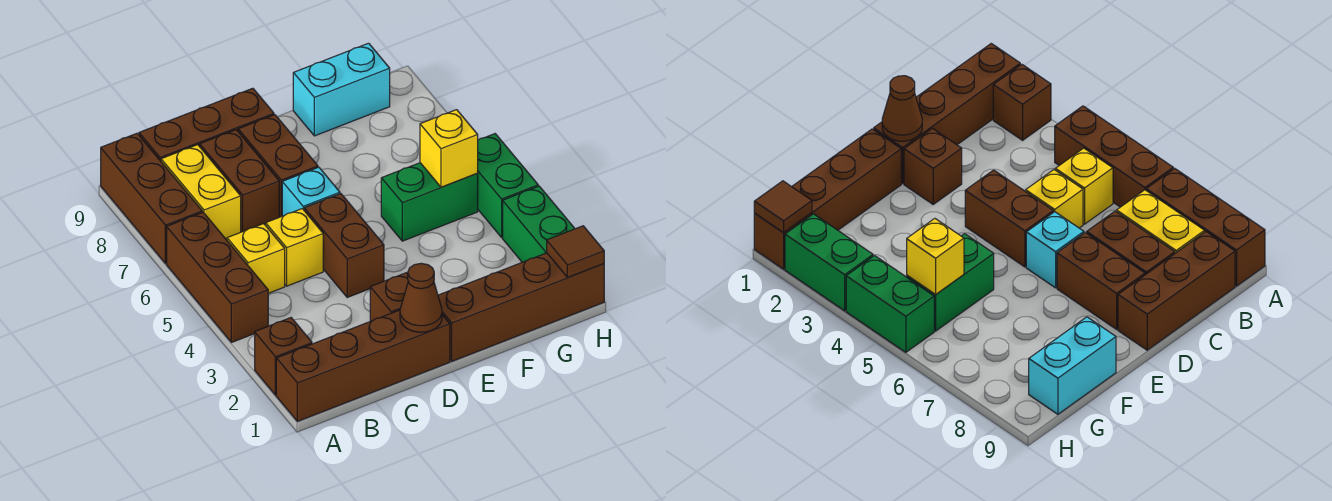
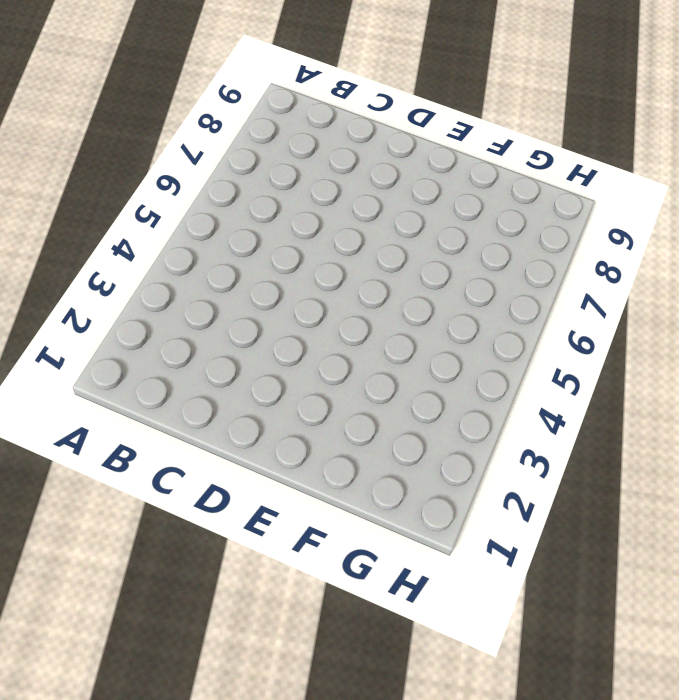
none -> brown brick A1:D1 level 1
none -> brown brick A2 level 1
none -> brown brick A4:A6 level 1

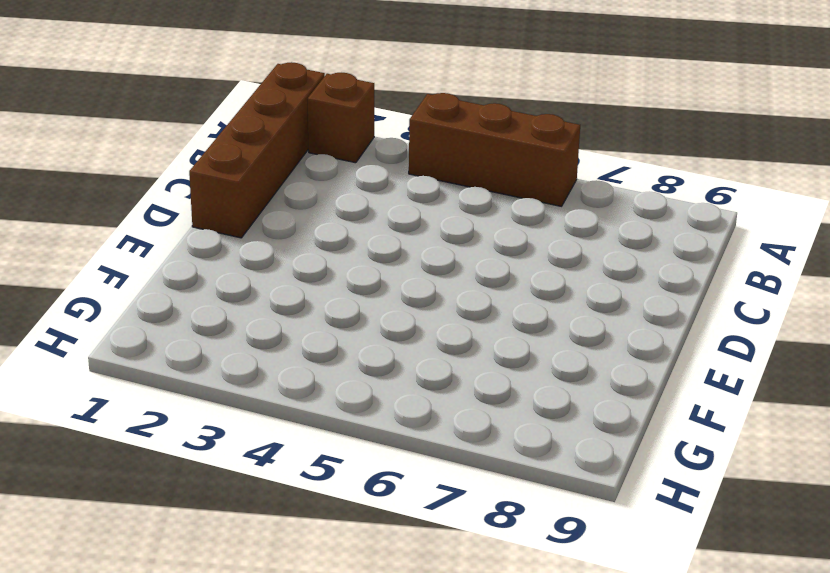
none -> brown brick A7:A9 level 1
none -> yellow brick B5 level 1
none -> yellow brick B7:B8 level 1

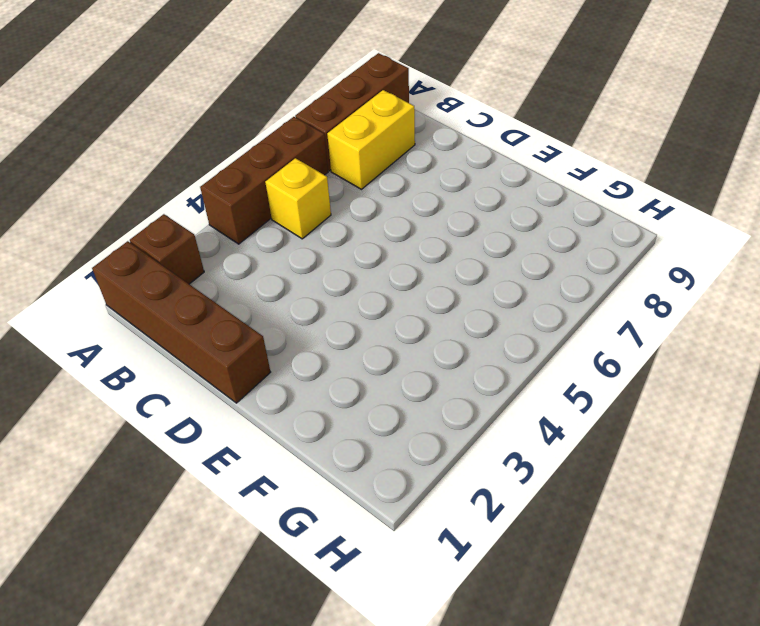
none -> brown brick B9:D9 level 1
none -> yellow brick C5 level 1
none -> brown brick C7:C8 level 1

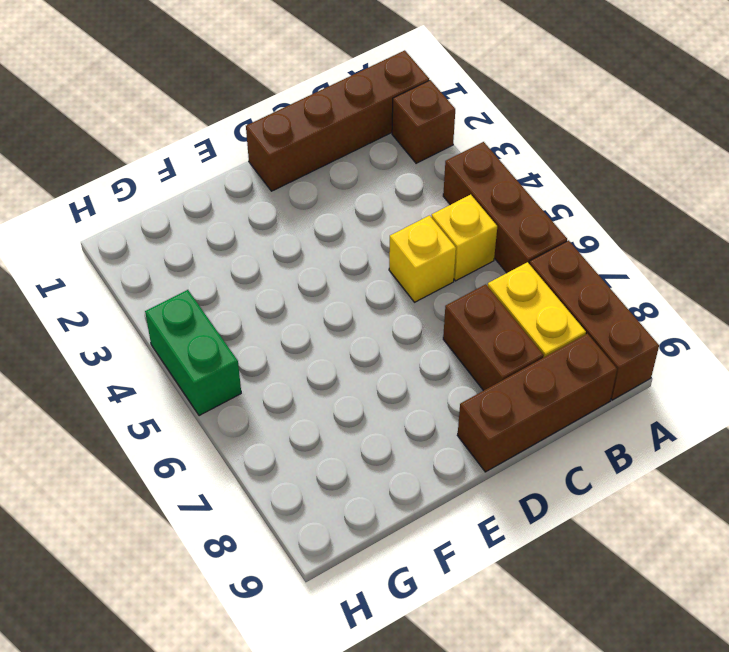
none -> brown brick D2 level 1
none -> brown brick D4:D5 level 1
none -> cyan brick D6 level 1

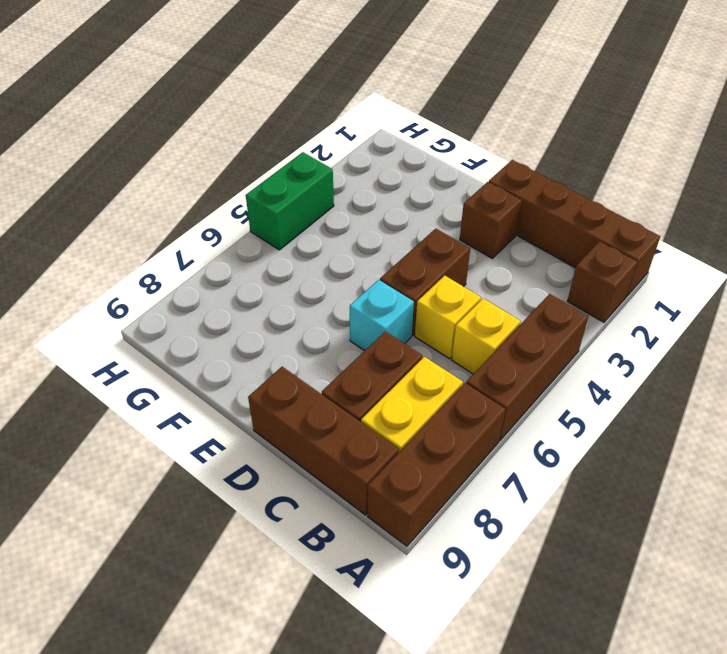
none -> brown brick D7:D8 level 1
none -> brown brick E1:H1 level 1
none -> green brick F5:G5 level 1

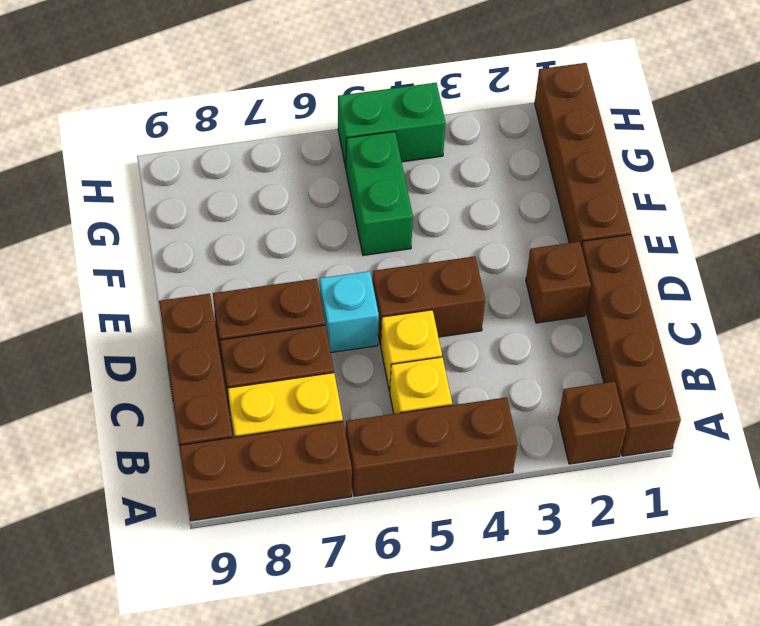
none -> cyan brick F9:G9 level 1
none -> green brick H2:H3 level 1
none -> brown cone D1 level 2

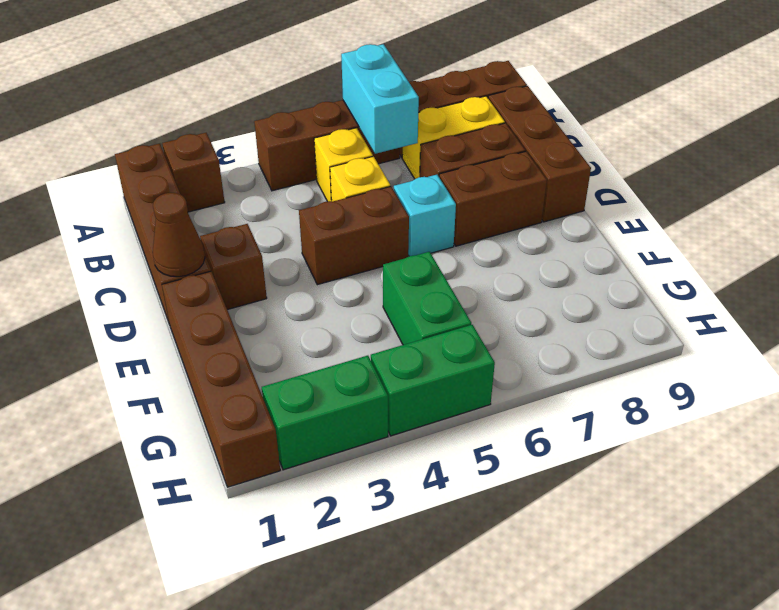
cyan brick A6:B6 level 2 -> cyan brick F9:G9 level 1
none -> yellow brick G5 level 2
none -> brown tile H1 level 2

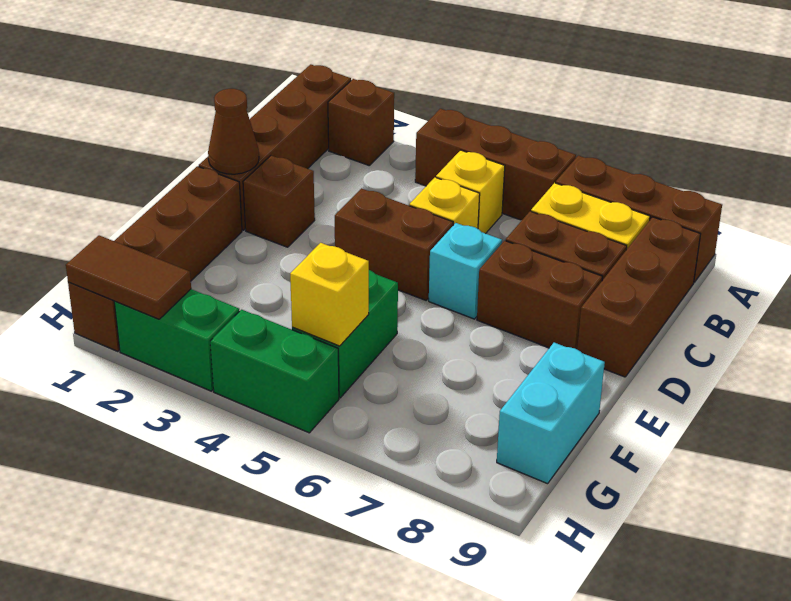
brown tile H1:H2 level 2 -> brown tile H1 level 2

